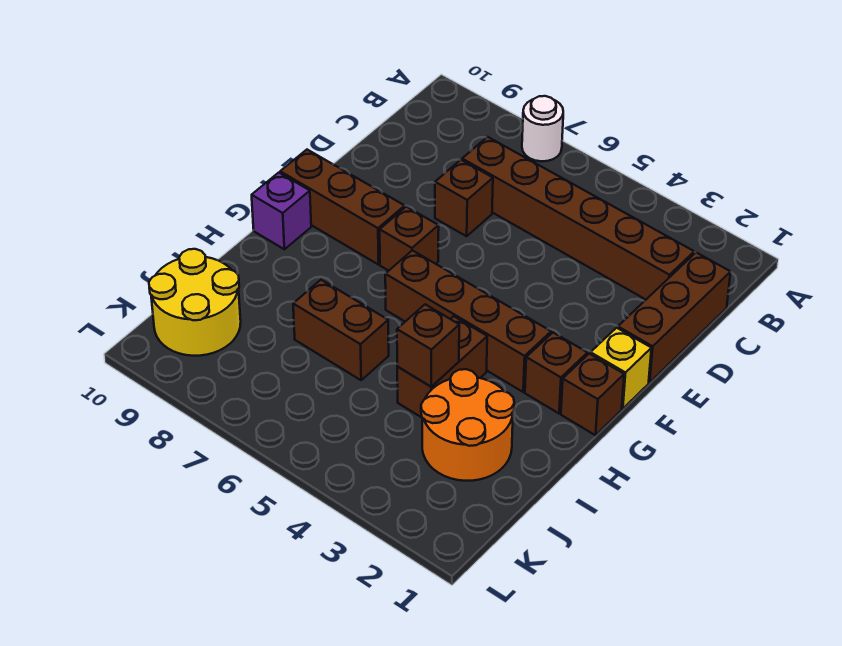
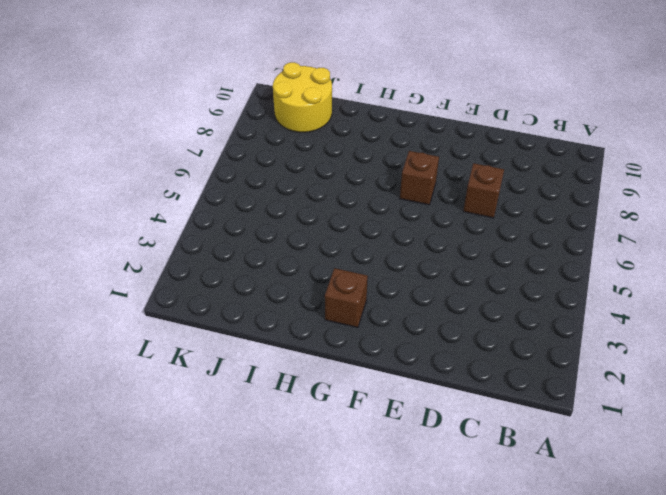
none -> white round brick A7 level 1
none -> brown brick C1:E1 level 1
none -> brown brick C2:C7 level 1

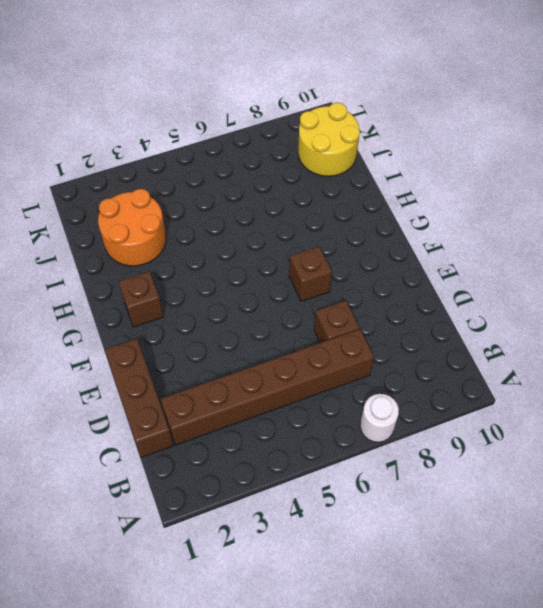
none -> yellow brick F1 level 1
none -> brown brick F8:F10 level 1
none -> brown brick G1 level 1

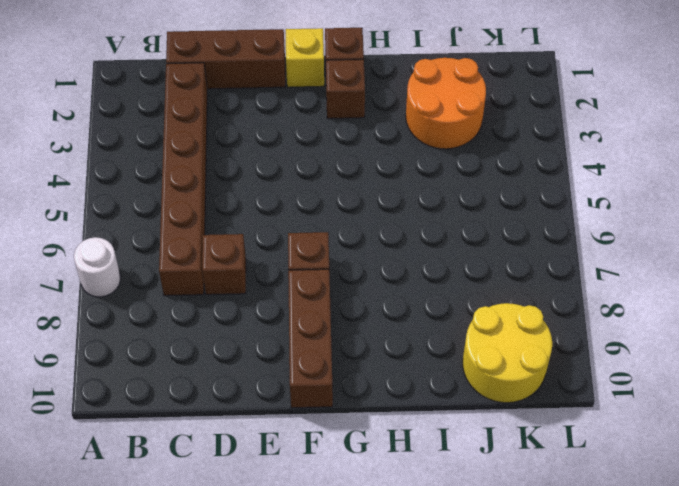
none -> brown brick G3:G6 level 1
none -> purple brick G10 level 1
none -> brown brick H4:I4 level 1

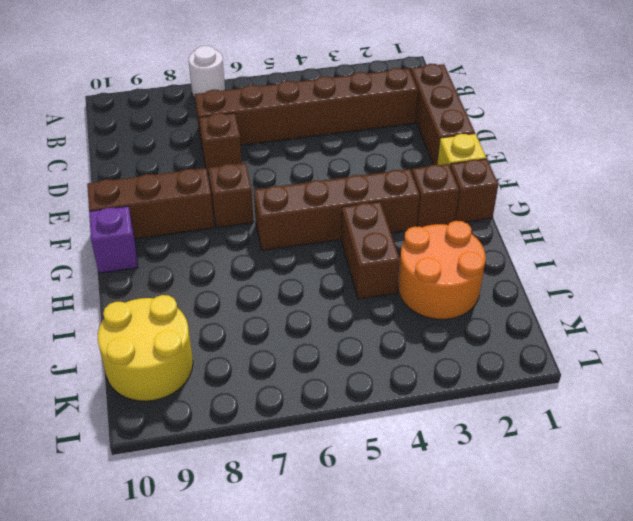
none -> brown brick I6:I7 level 1
none -> brown brick I4 level 2

